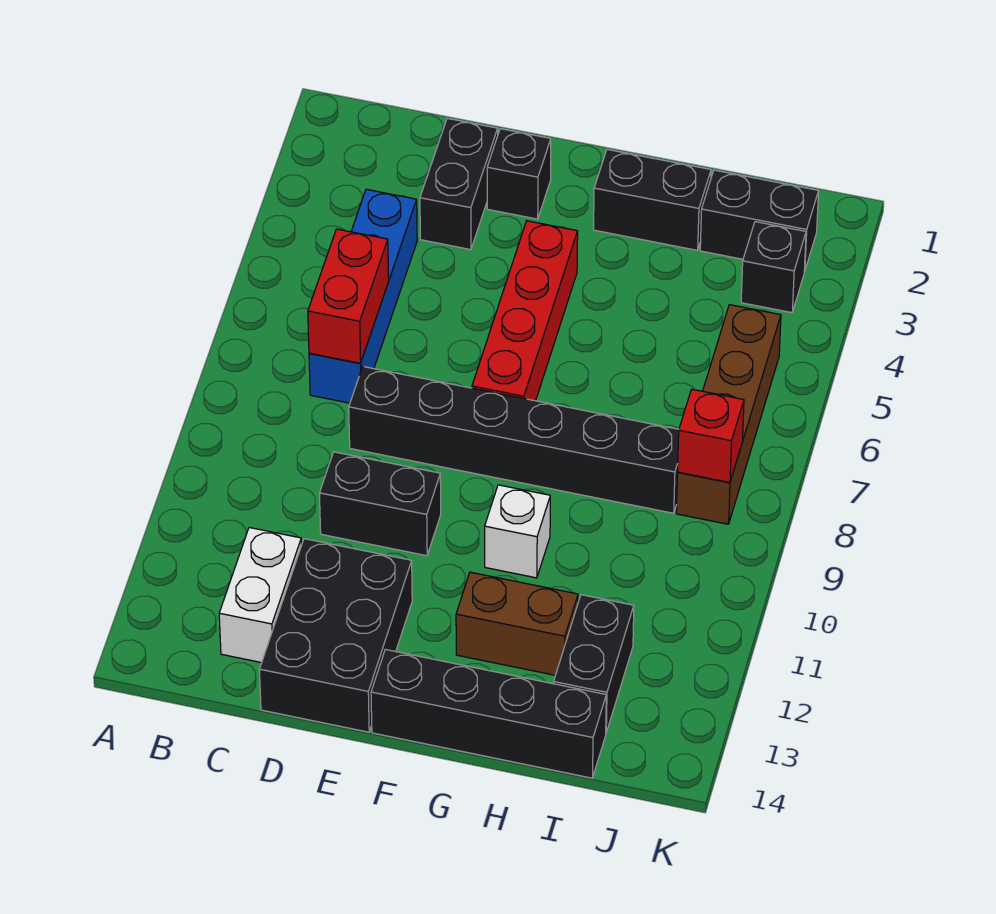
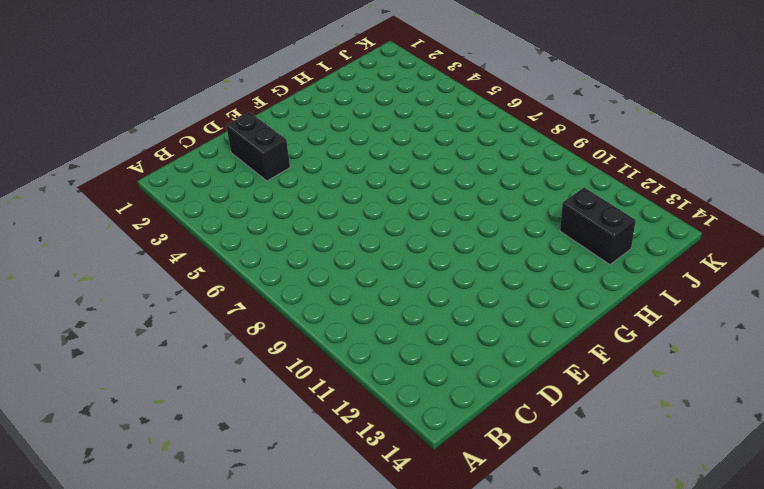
none -> blue brick C4:C7 level 1
none -> white brick C12:C13 level 1
none -> black brick D8:I8 level 1

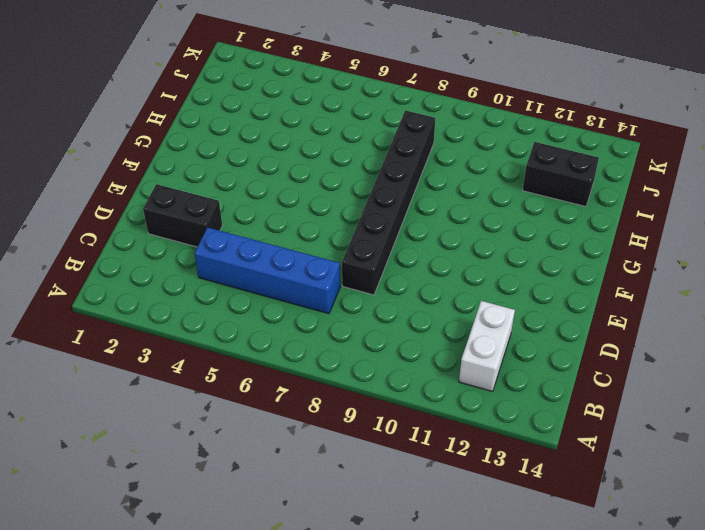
white brick B12:C12 level 1 -> white brick C12:C13 level 1
none -> black brick D10:E10 level 1
none -> black brick D12:E14 level 1
none -> black brick E2 level 1

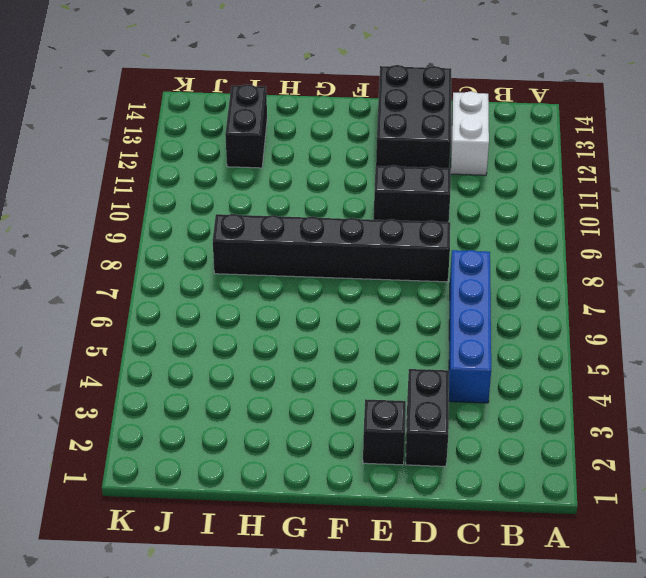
none -> red brick F4:F7 level 1
none -> black brick F14:I14 level 1
none -> black brick G2:H2 level 1

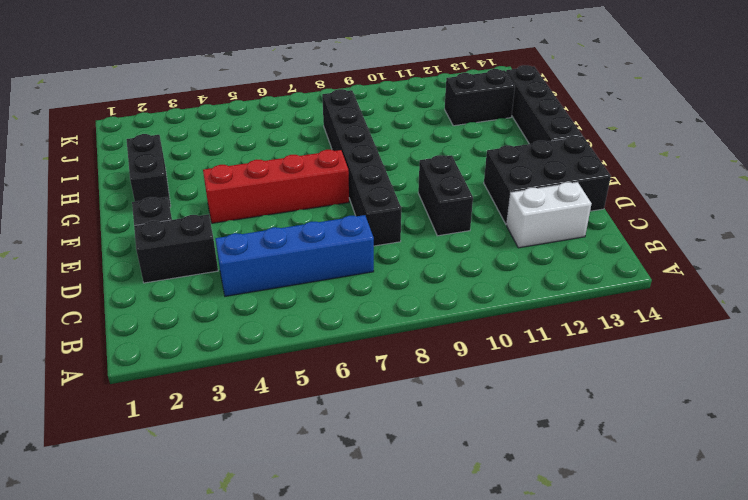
none -> white brick G10 level 1
none -> brown brick G12:H12 level 1
none -> black brick I2:J2 level 1

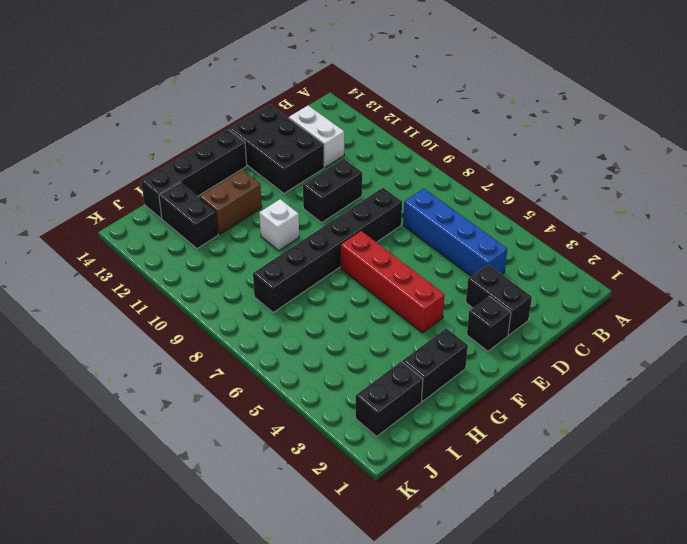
none -> black brick J3 level 1
none -> brown brick J5:J8 level 1
none -> red brick C6:C7 level 2

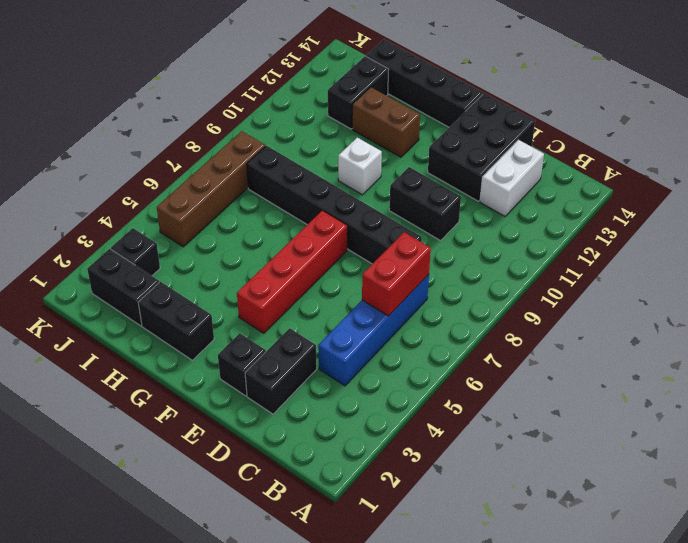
none -> red brick J8 level 2

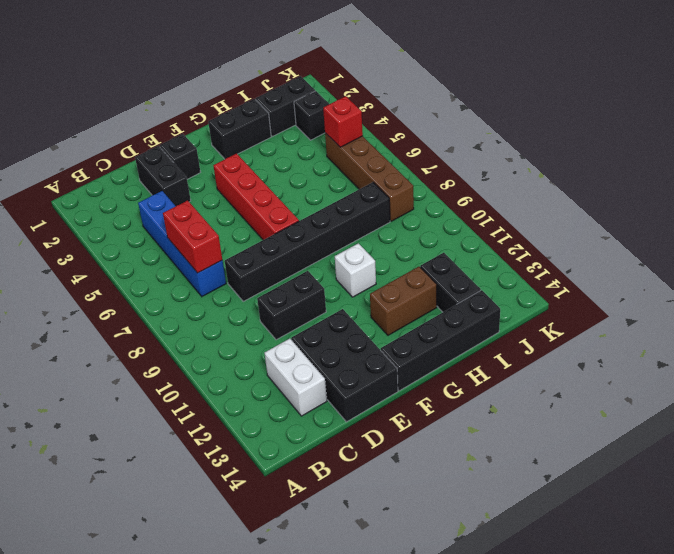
red brick J5 level 2 -> red brick J8 level 2

